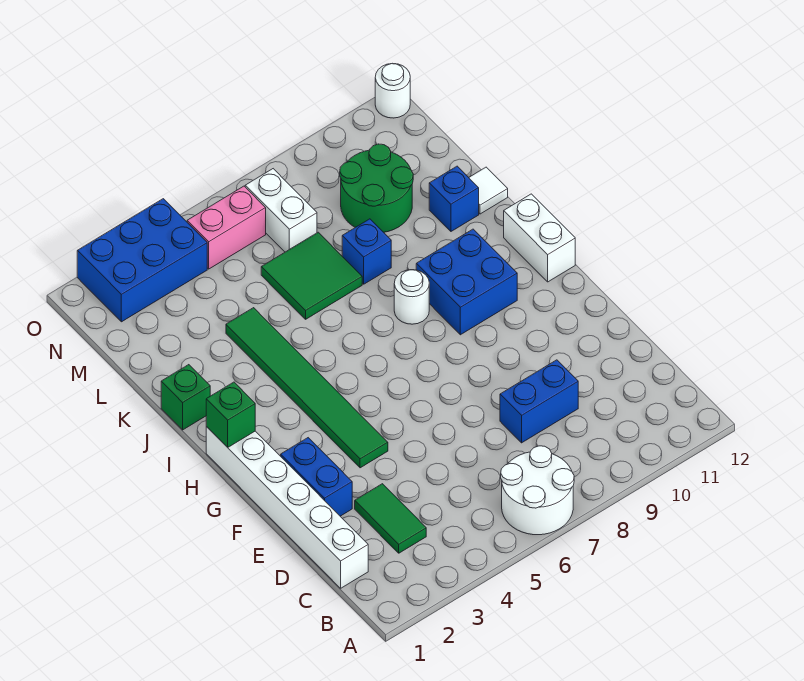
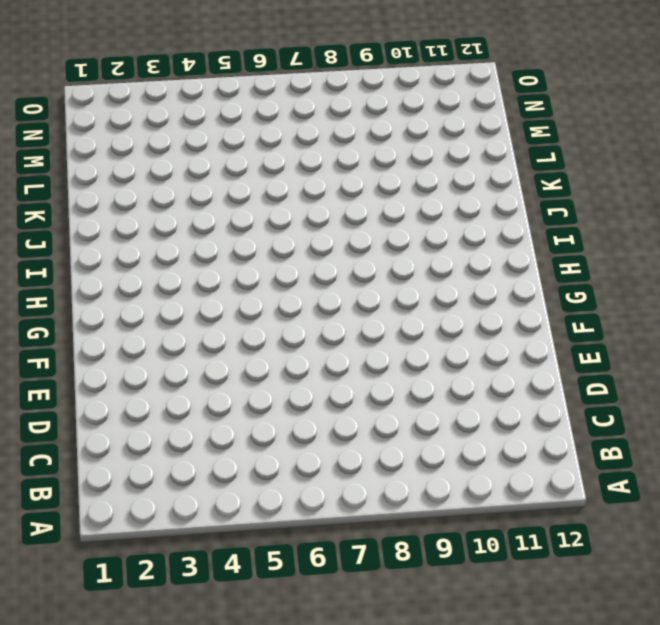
none -> white round brick A6:B7 level 1
none -> white brick C1:H1 level 1
none -> green tile C3:D3 level 1

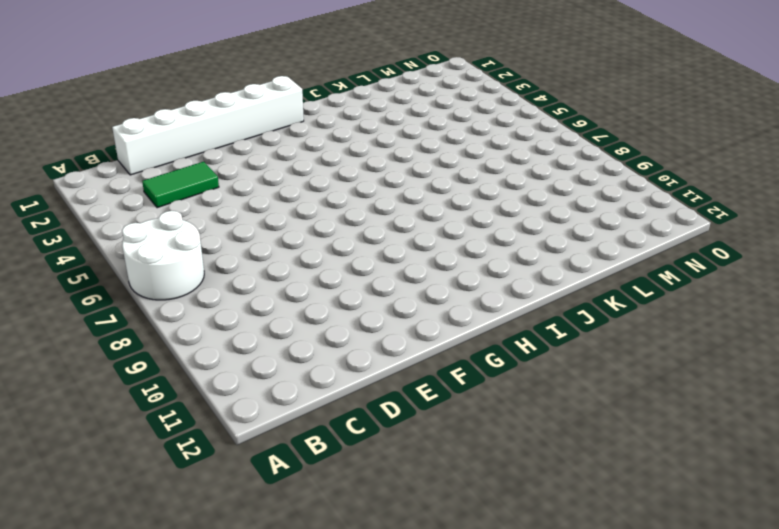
none -> blue brick D8:D9 level 1
none -> blue brick E2:F2 level 1
none -> green tile F4:K4 level 1

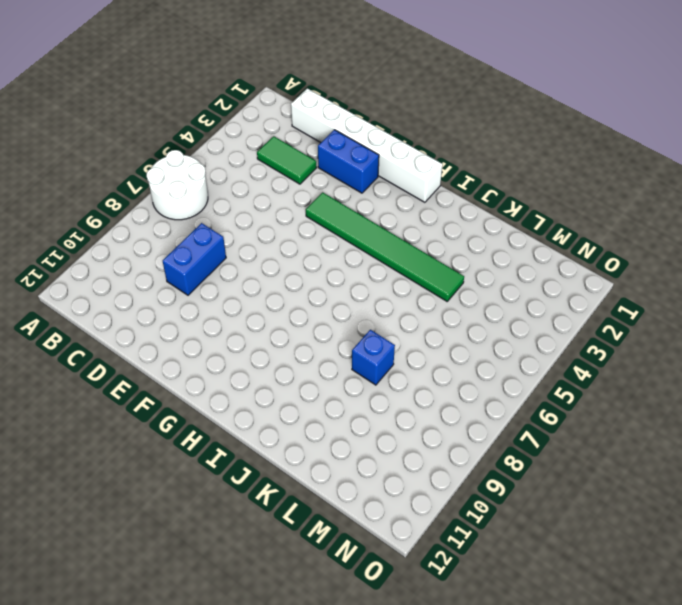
none -> blue brick H9:I10 level 1
none -> white brick H12:I12 level 1
none -> white round brick I8 level 1

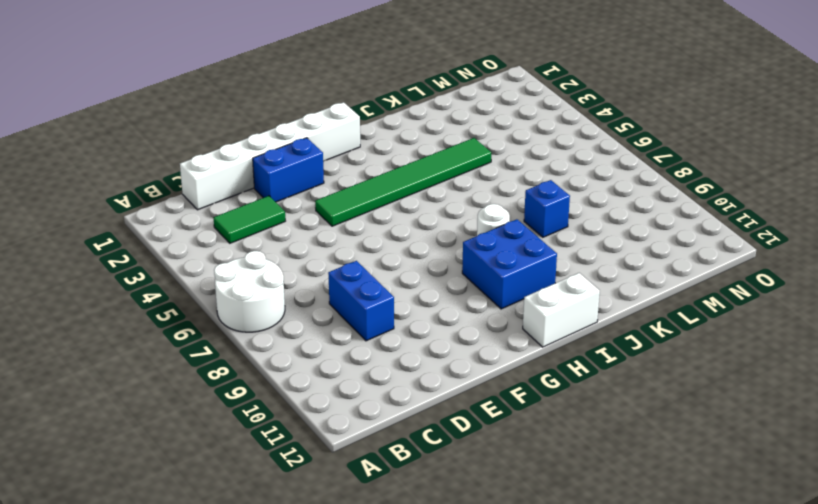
none -> green brick J1 level 1
none -> green tile K6:L7 level 1
none -> blue brick K11 level 1

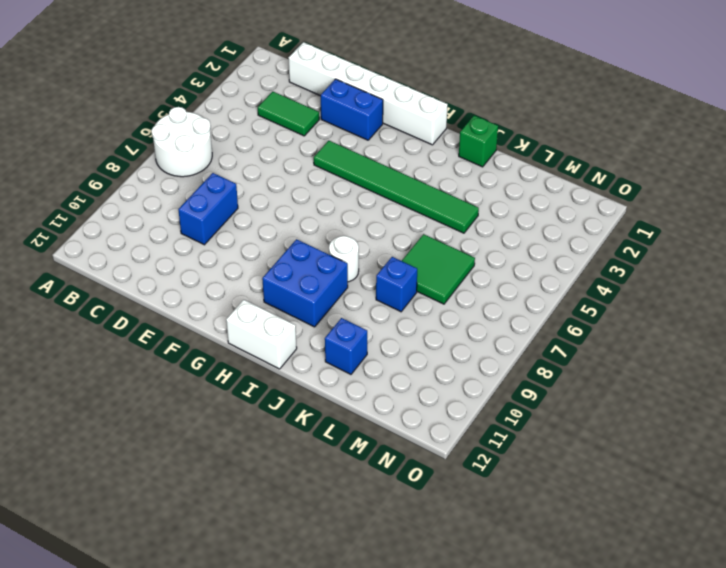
none -> white tile K12 level 1
none -> green round brick L9:M10 level 1
none -> white brick M7:N7 level 1

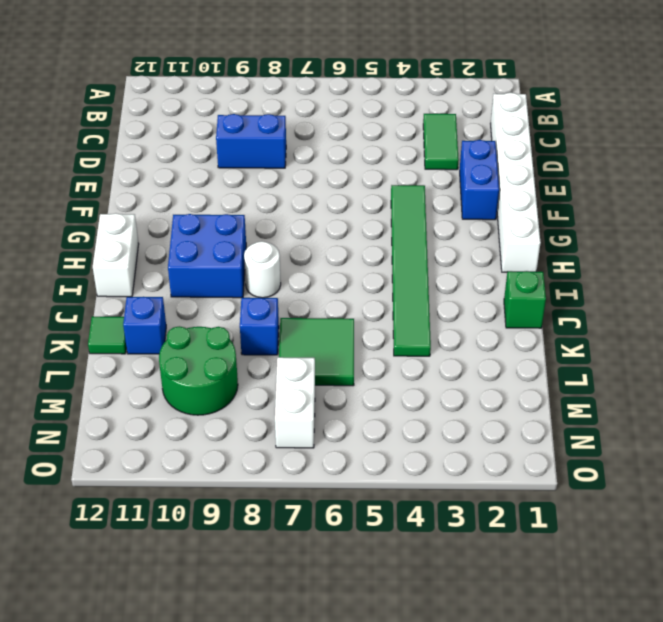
green tile K12 level 1 -> white tile K12 level 1
none -> white round brick A6:B7 level 1
none -> blue brick N2:O4 level 1
none -> pink brick N5:N6 level 1

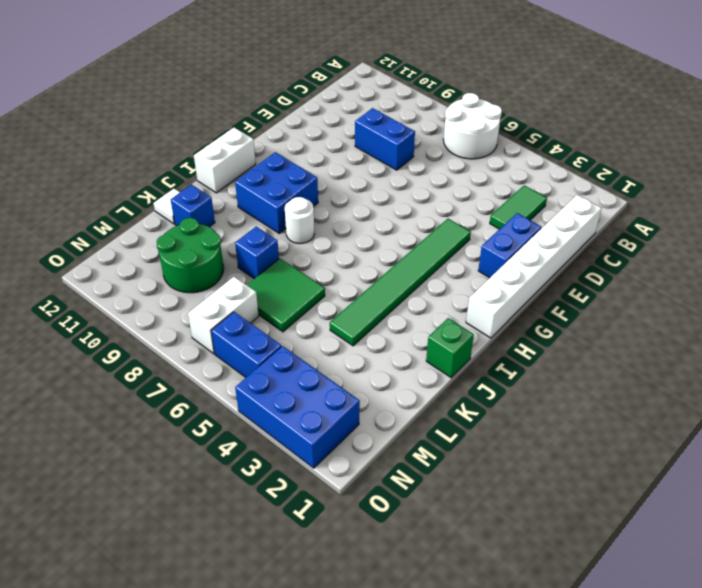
blue brick N5:N6 level 1 -> pink brick N5:N6 level 1
none -> white round brick O12 level 1
none -> green brick H1 level 2

